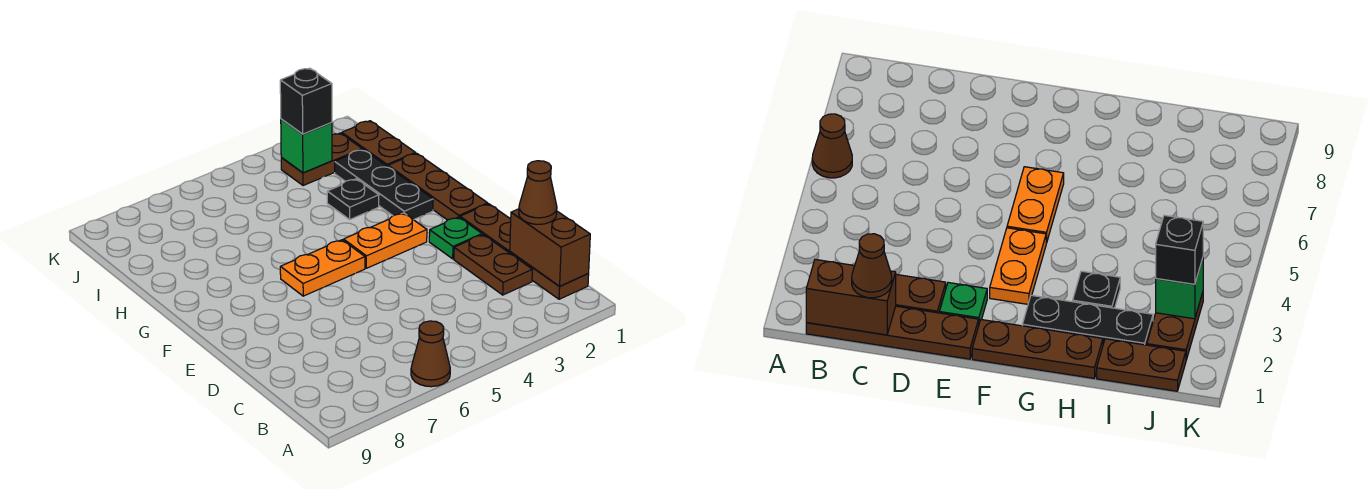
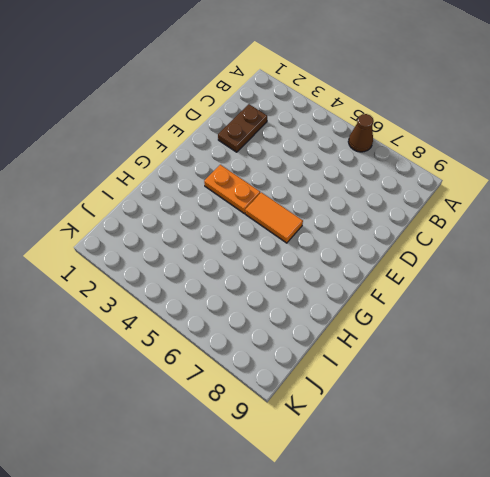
orange tile F5:F6 level 1 -> orange plate F5:F6 level 1
none -> brown plate B1:E1 level 1
none -> green plate E2 level 1
none -> brown plate F1:H1 level 1

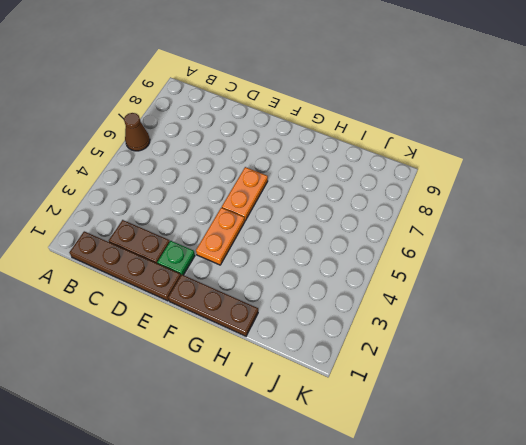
none -> black plate G2:I2 level 1
none -> black plate H3 level 1
none -> brown plate I1:J1 level 1

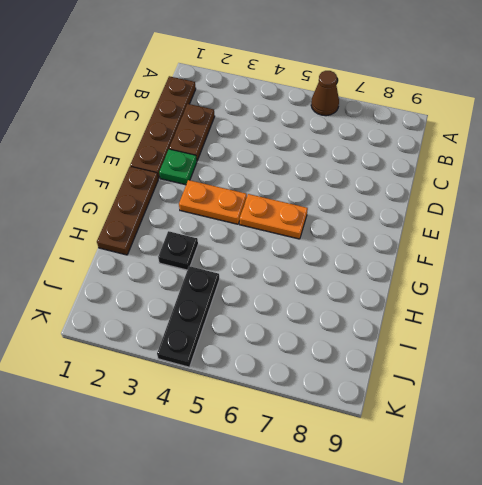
black plate I4:K4 level 1 -> black plate G2:I2 level 1
none -> brown plate I1:J1 level 1
none -> brown plate J2:J3 level 1
none -> brown brick B1:C1 level 2

